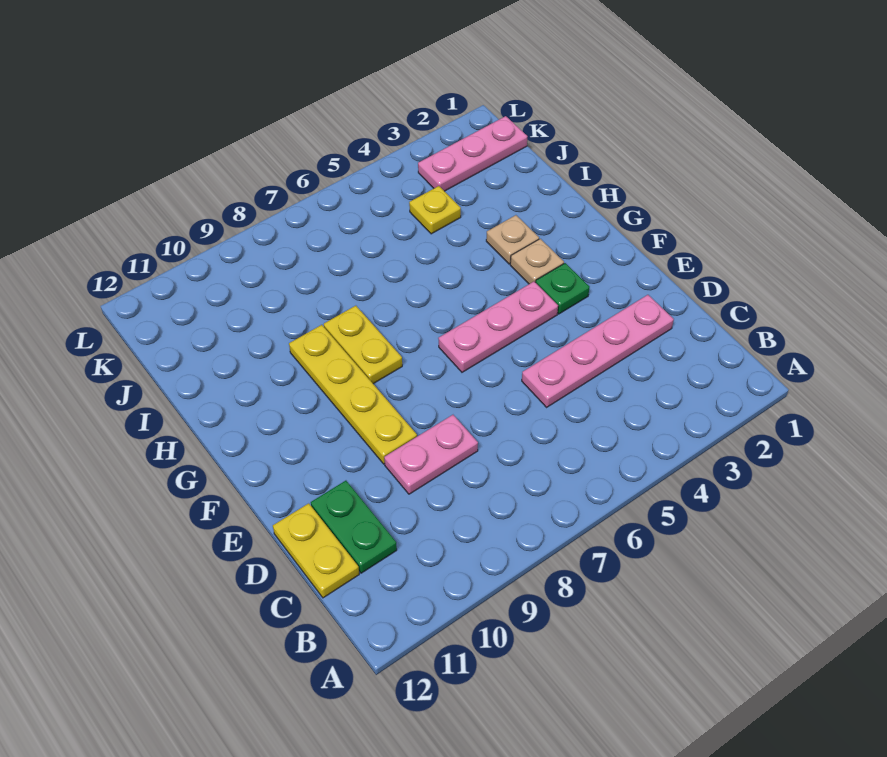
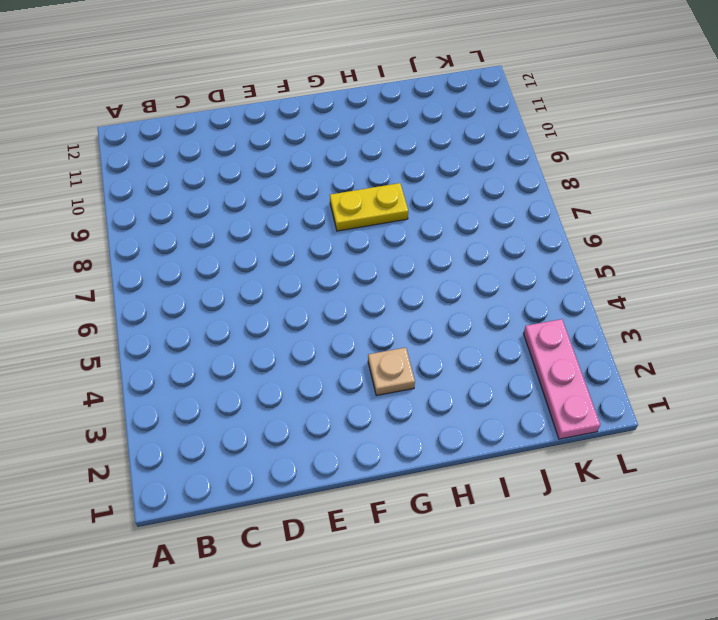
none -> green plate C11:D11 level 1
none -> yellow plate C12:D12 level 1
none -> pink plate D2:D5 level 1

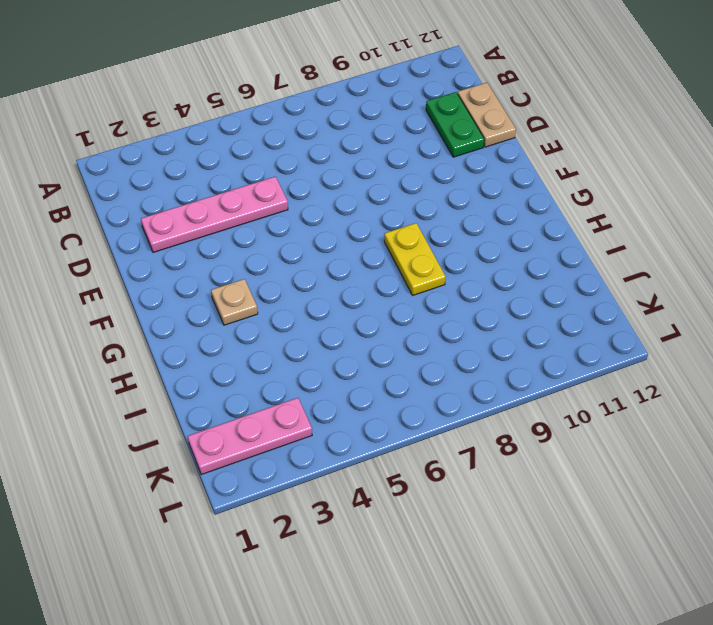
tan plate C12:D12 level 1 -> yellow plate C12:D12 level 1
none -> pink plate D8:D9 level 1
none -> yellow plate E9:H9 level 1
none -> green plate F3 level 1

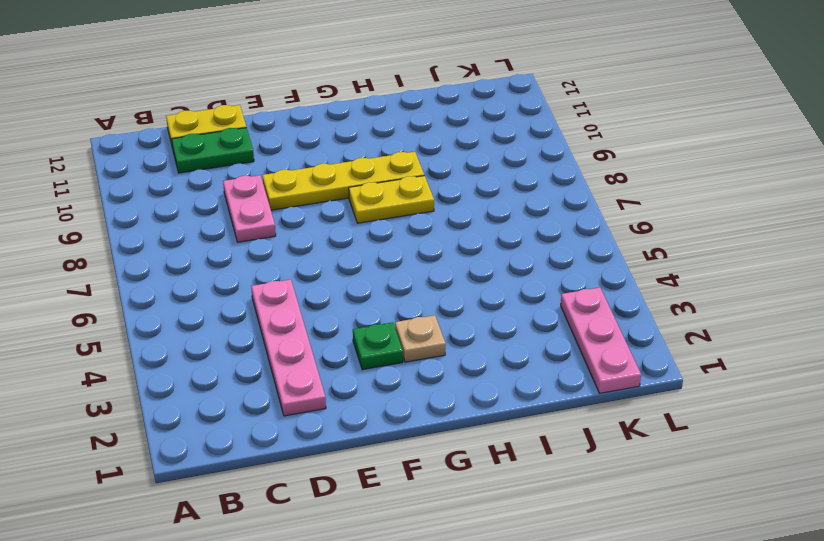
none -> pink plate F4:F6 level 1
none -> tan plate H3 level 1
none -> yellow plate J4 level 1

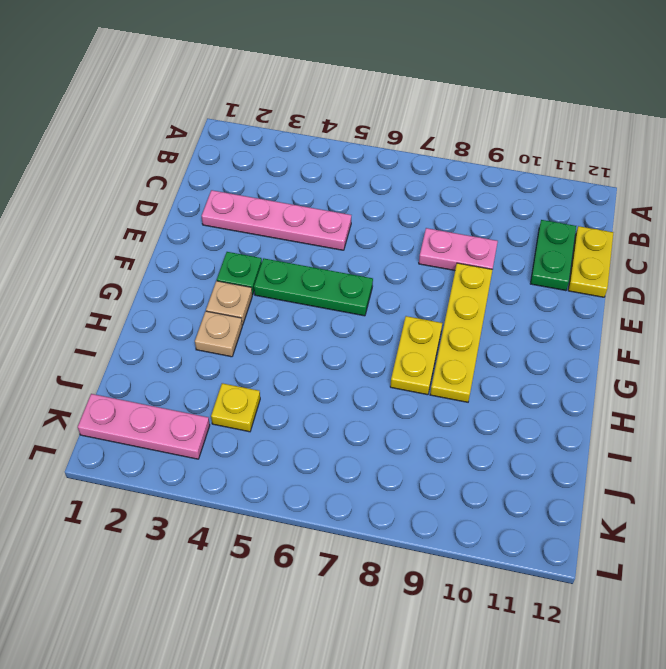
green plate F4:F6 level 1 -> pink plate F4:F6 level 1

